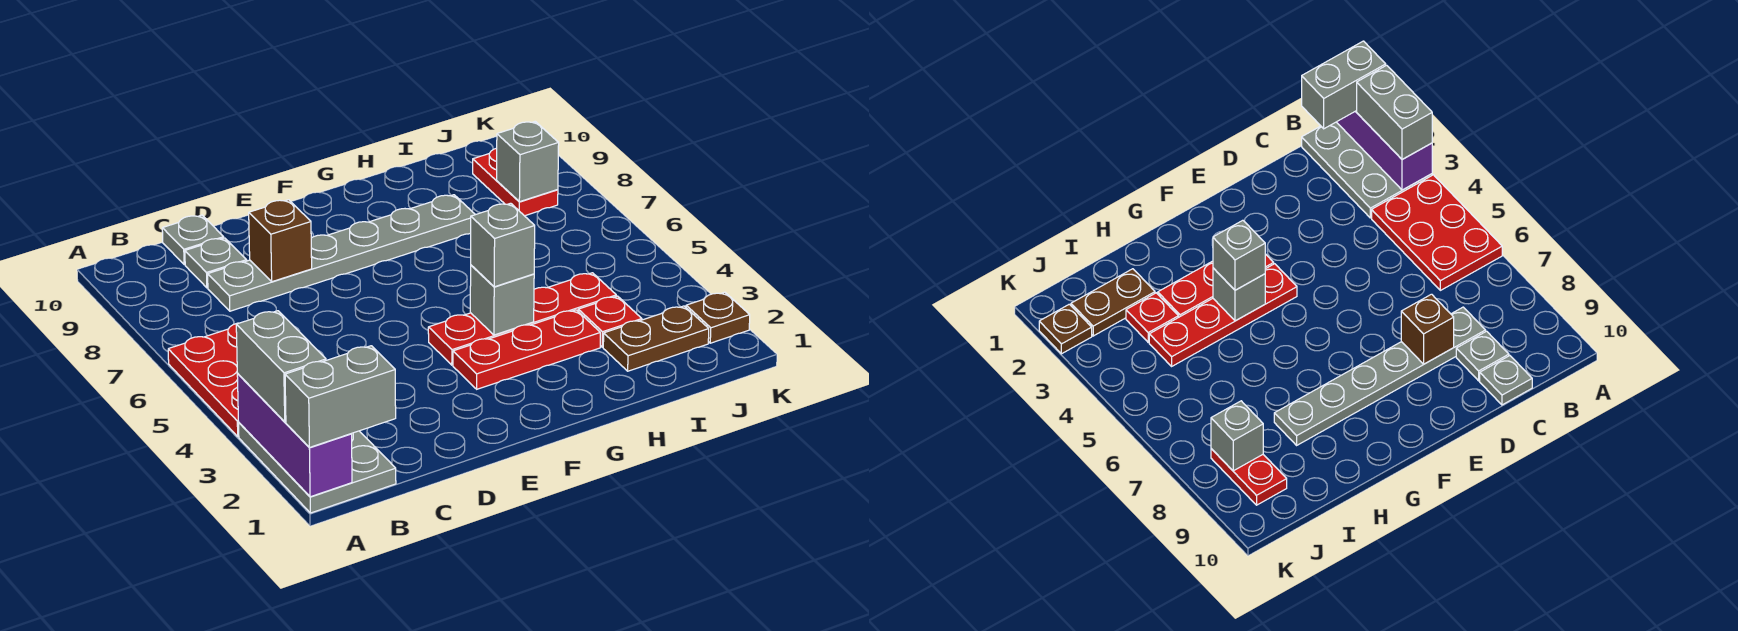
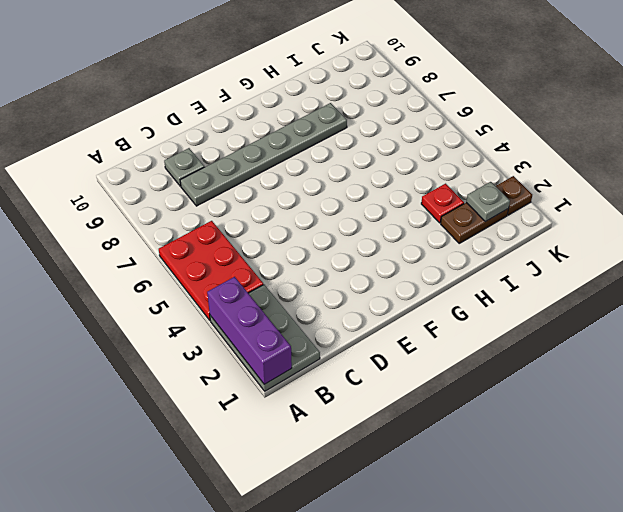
grey plate J2 level 2 -> grey plate C10 level 1
none -> red plate F3:H3 level 1
none -> red plate F4:I4 level 1
none -> red plate J8:J9 level 1

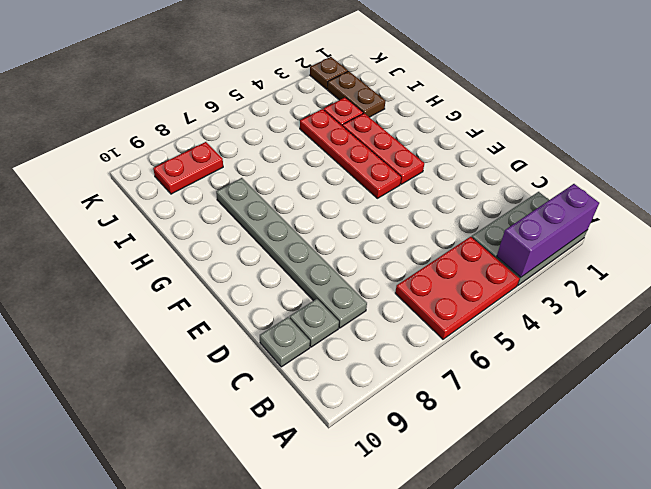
none -> brown brick D8 level 2
none -> grey brick G4 level 2
none -> grey brick J8 level 2

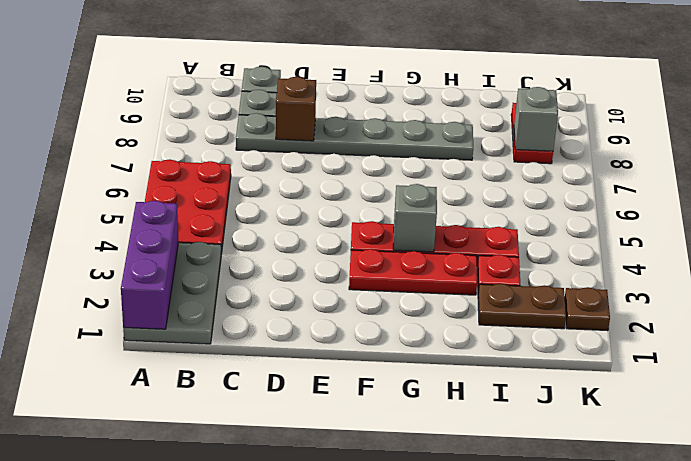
none -> grey brick A1:B1 level 3
none -> grey brick A2:A3 level 3
none -> grey brick G4 level 3

